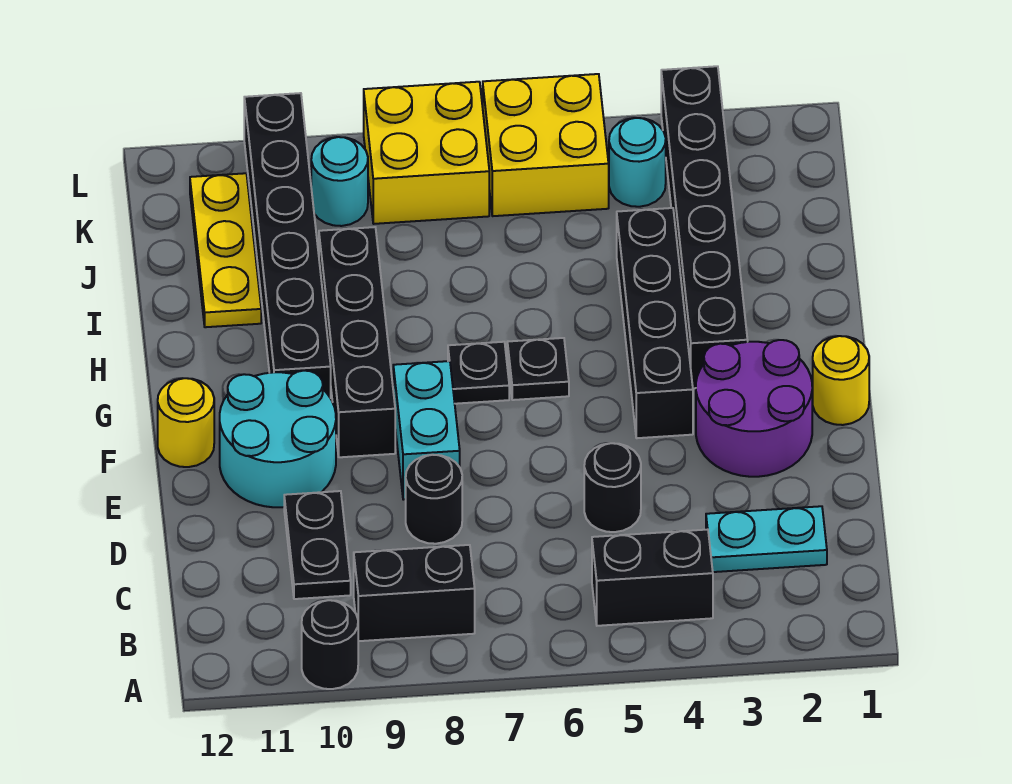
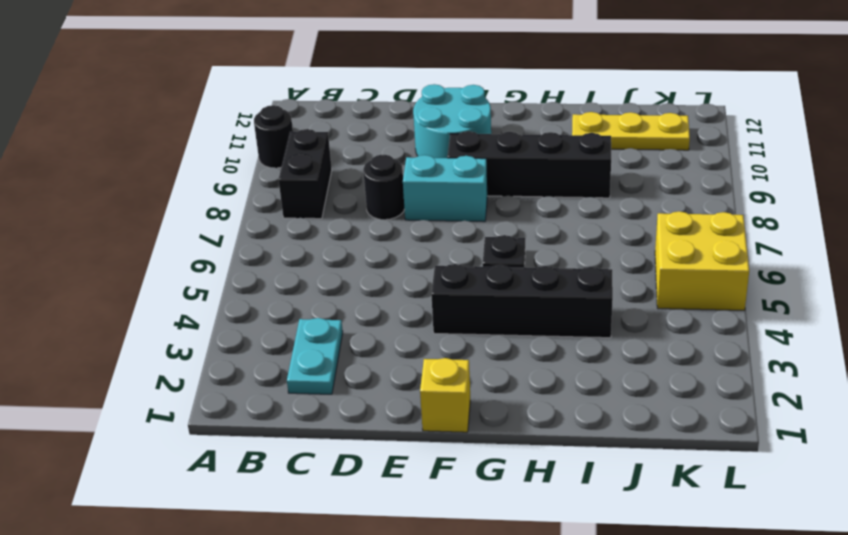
yellow brick F1 level 1 -> yellow round brick F1 level 1
none -> black brick B4:B5 level 1
none -> black plate C10:D10 level 1
none -> black round brick D5 level 1

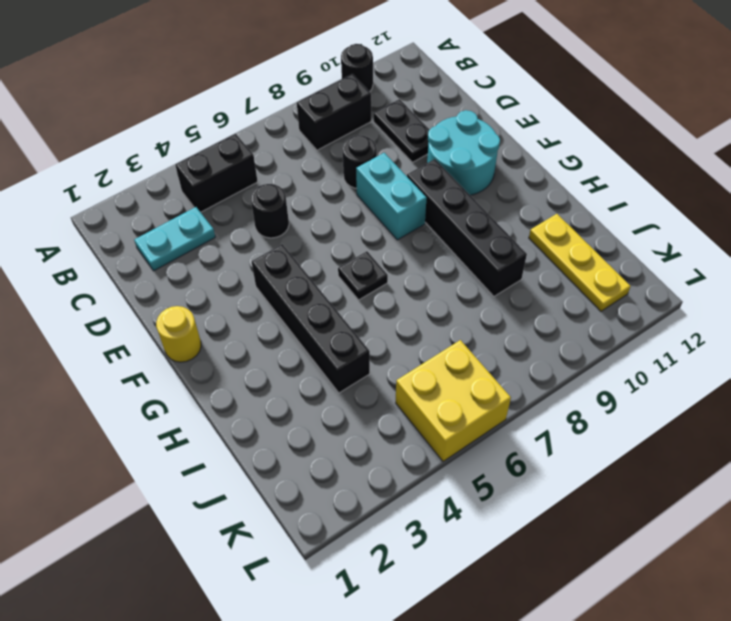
none -> purple round brick E2:F3 level 1
none -> yellow round brick F12 level 1
none -> black brick G3:L3 level 1

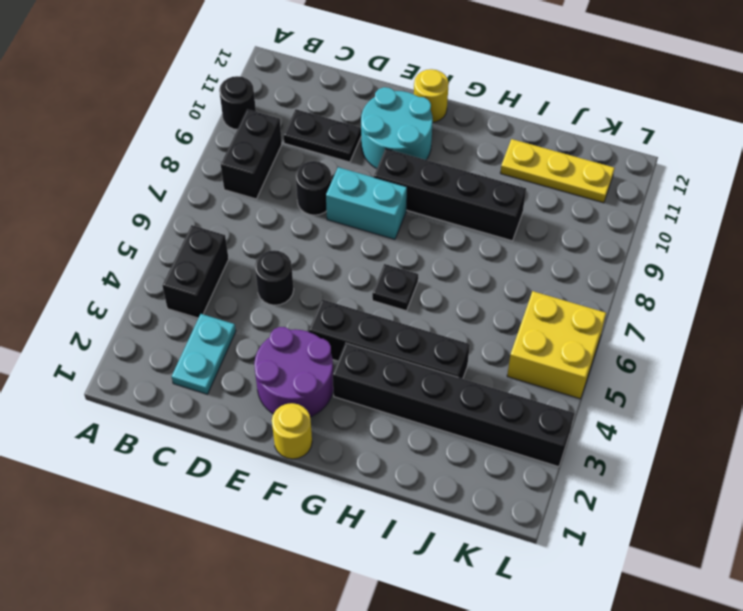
none -> black plate G7 level 1
none -> black brick G10:L10 level 1
none -> cyan round brick K4 level 1

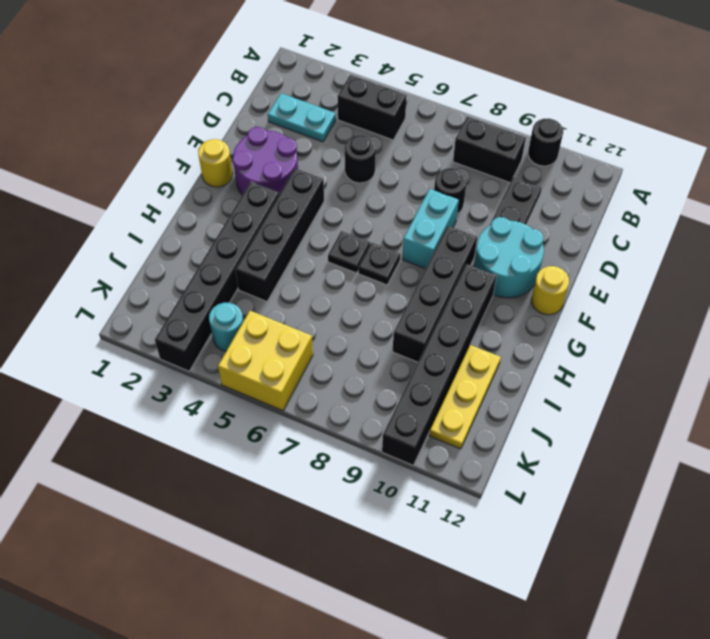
none -> yellow brick K7:L8 level 1
none -> cyan round brick K9 level 1

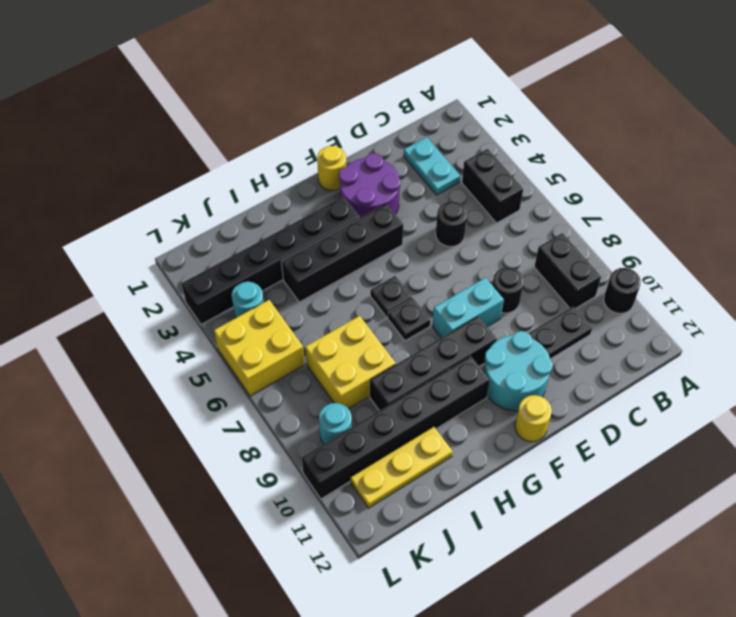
yellow brick I7:J8 level 1 -> yellow brick K7:L8 level 1

